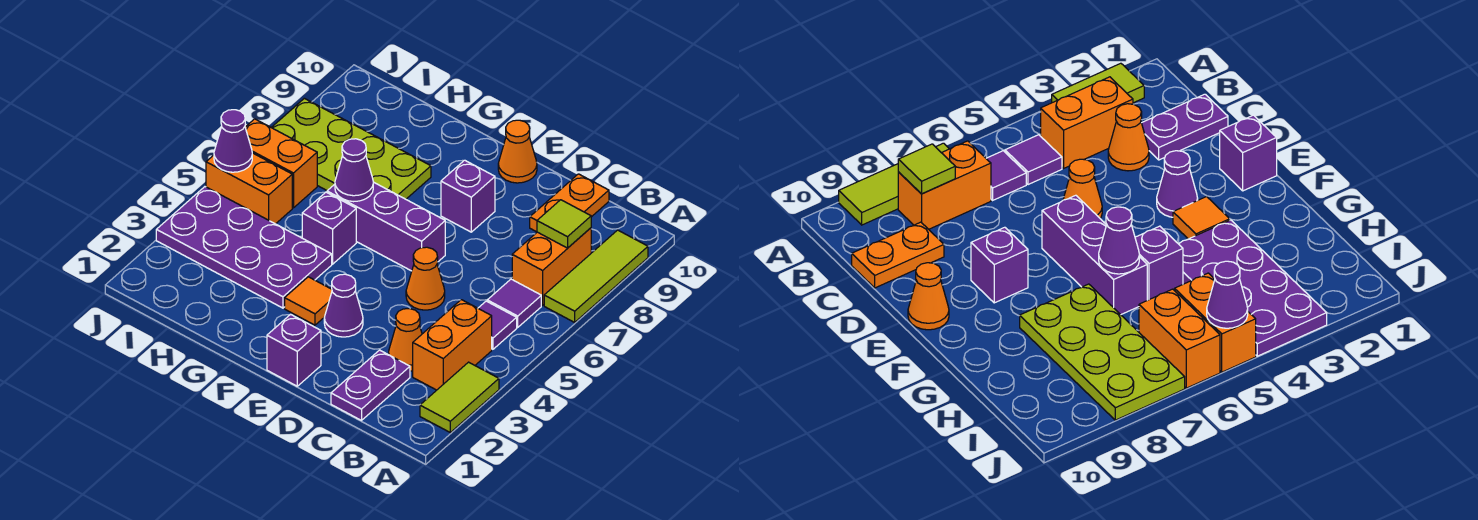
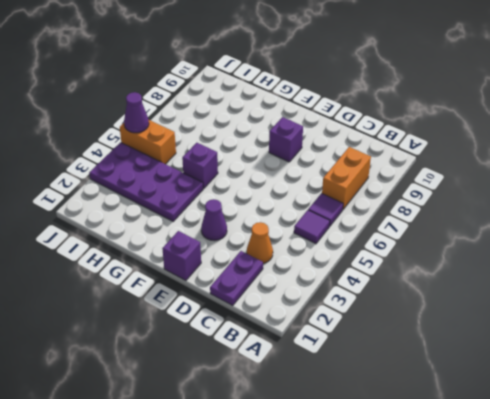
none -> lime tile A2:A3 level 1
none -> lime tile A7:A9 level 1
none -> orange brick B3:B4 level 1

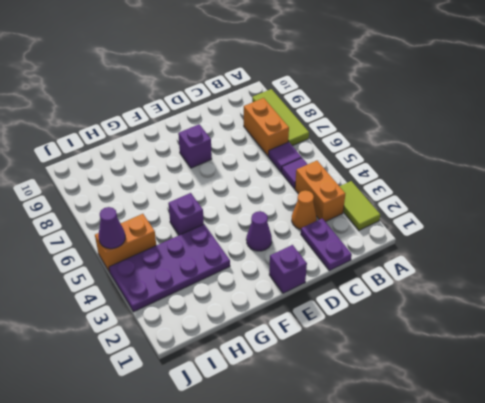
none -> orange plate C9:C10 level 1
none -> orange cone D5 level 1
none -> purple brick E6:G6 level 1

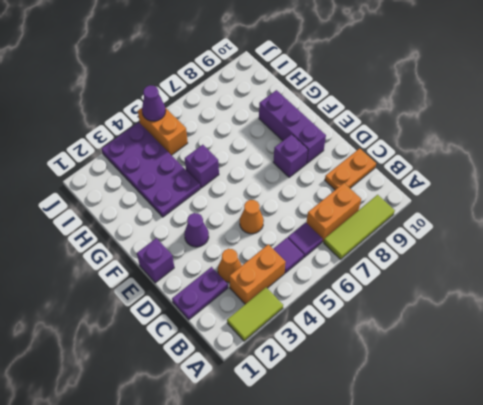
purple brick E9:G9 level 1 -> purple brick E6:G6 level 1
none -> orange cone E10 level 1
none -> orange tile F3 level 1
none -> lime plate G7:J8 level 1

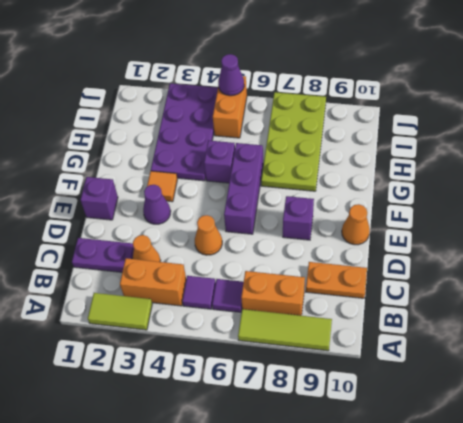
none -> orange brick I6:J6 level 1
none -> lime tile B8 level 2
none -> purple cone G6 level 2

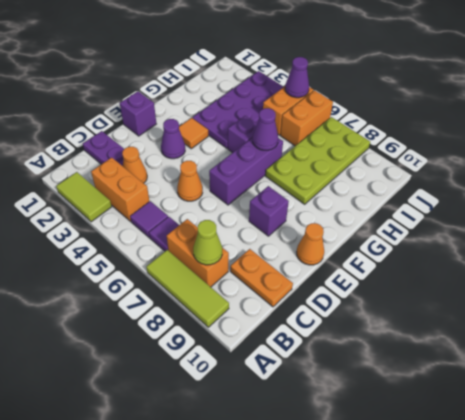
lime cone B8 level 2 -> lime tile B8 level 2

